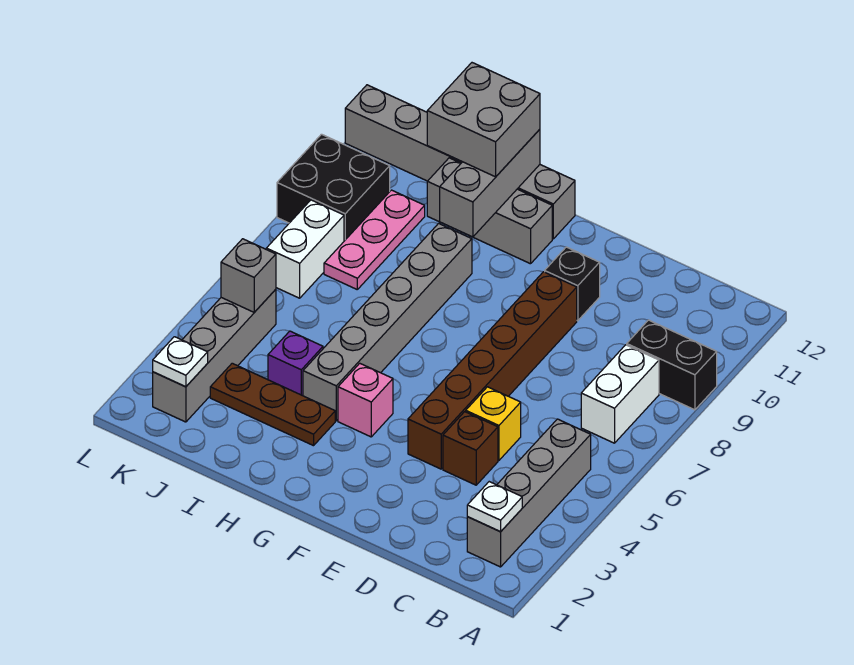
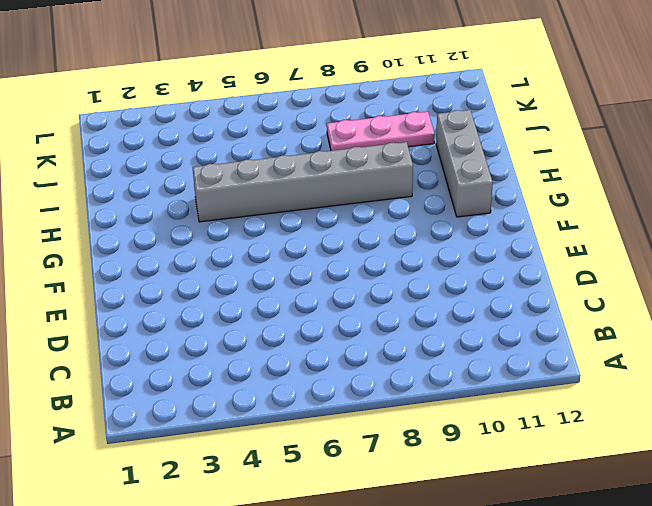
none -> black brick A9:B9 level 1
none -> grey brick B2:B5 level 1
none -> white brick B7:B8 level 1

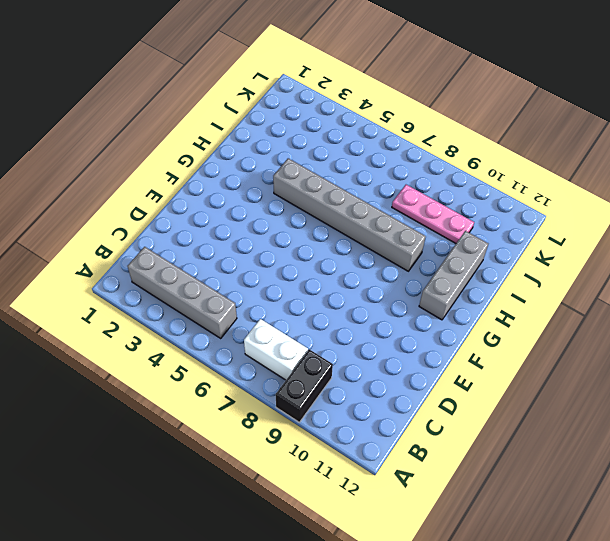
none -> brown brick D4 level 1
none -> yellow brick D5 level 1
none -> brown brick E4:E9 level 1

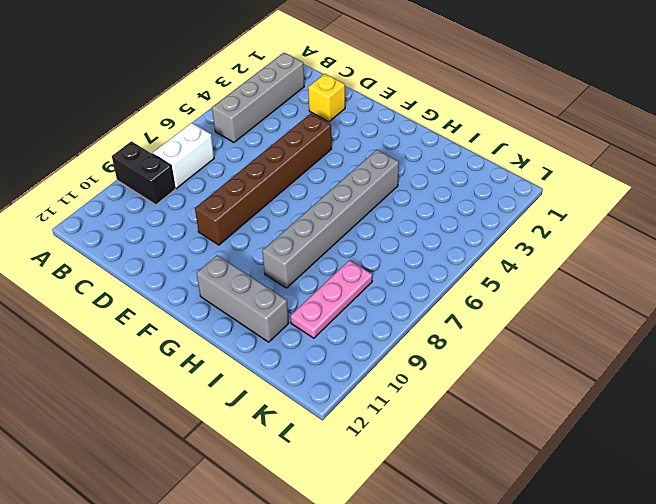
yellow brick D2 level 1 -> yellow brick D5 level 1
none -> brown brick D4 level 1
none -> black brick E10 level 1
none -> pink brick G4 level 1

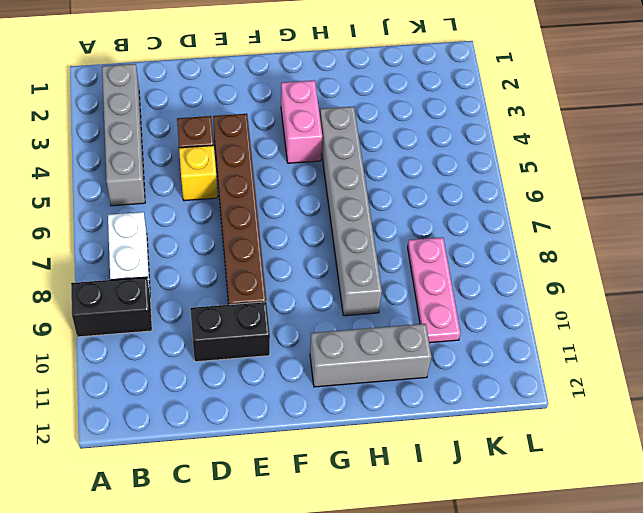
black brick D10:E10 level 1 -> black brick E10 level 1
pink brick G3:G4 level 1 -> pink brick G4 level 1
none -> grey brick G12:L12 level 1
none -> brown plate H3:J3 level 1
none -> purple brick I4 level 1

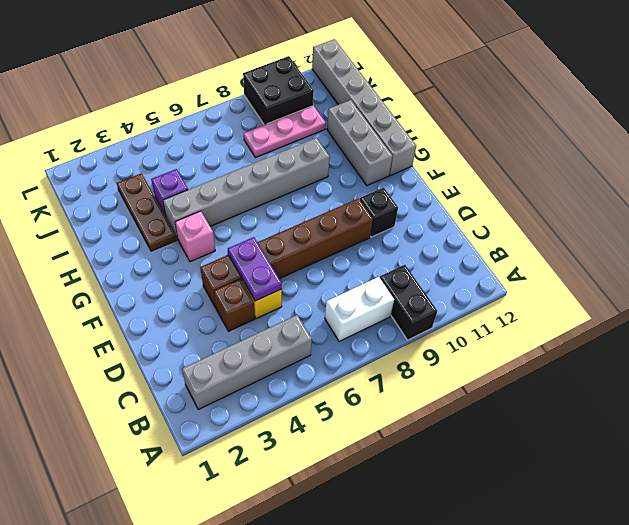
purple plate D5:E5 level 2 -> none
none -> grey brick K2:K5 level 1
none -> white brick K7:K8 level 1
none -> white plate B2 level 2

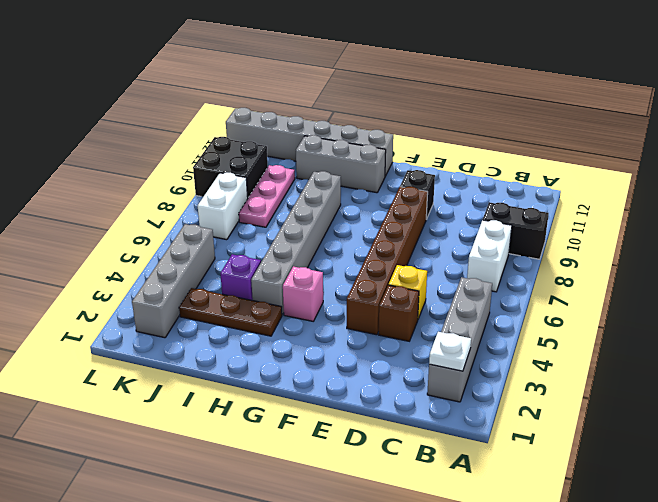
none -> grey brick H10:H12 level 2
none -> white plate K2 level 2
none -> grey brick K5 level 2

